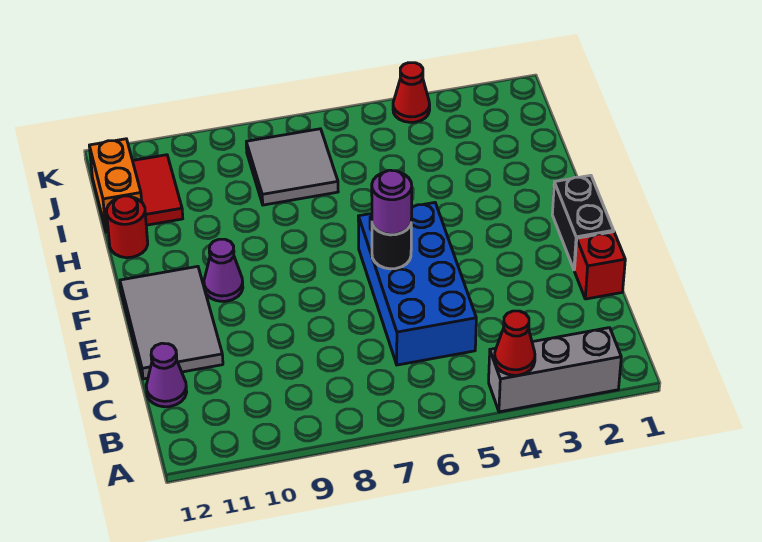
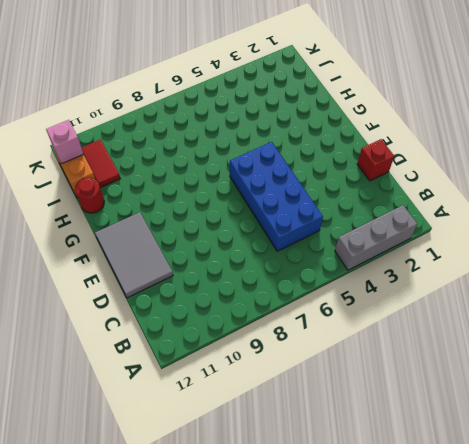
pink brick J12 level 2 -> none
none -> purple cone C12 level 1
none -> black brick E1:F1 level 1
none -> purple cone F10 level 1

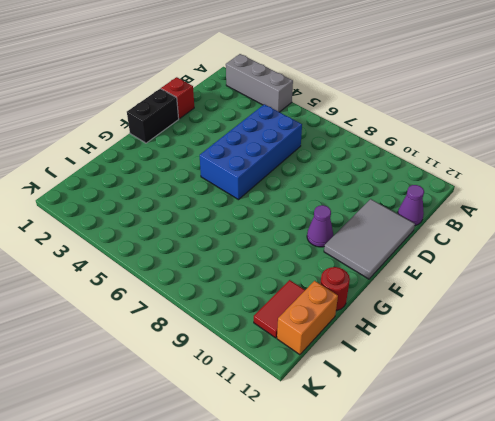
none -> grey tile I7:J8 level 1
none -> red cone K4 level 1
none -> red cone A4 level 2

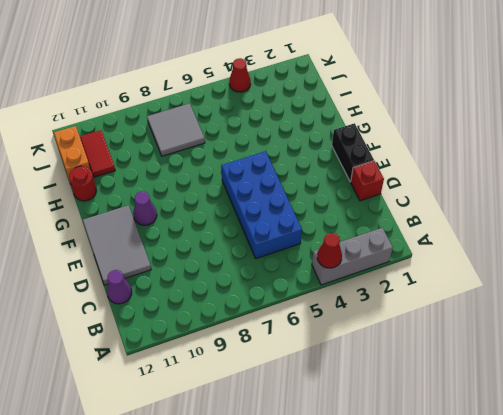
none -> black round brick E6 level 2
none -> purple round brick E6 level 3

